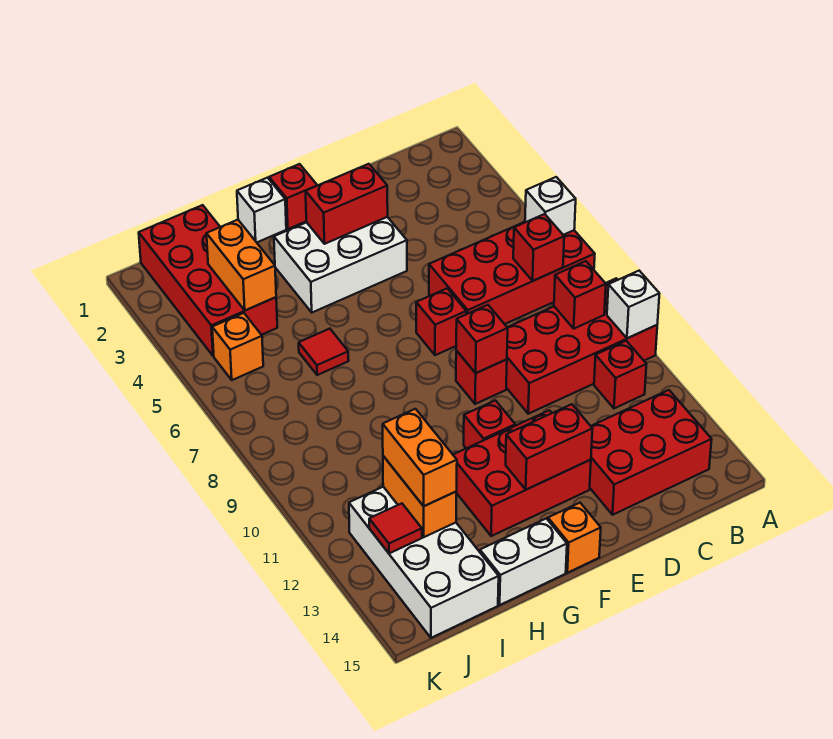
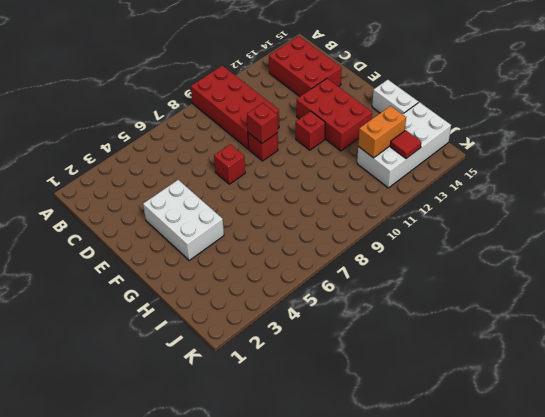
none -> red brick A6:D7 level 1
none -> red brick B11 level 1
none -> red brick F1 level 1

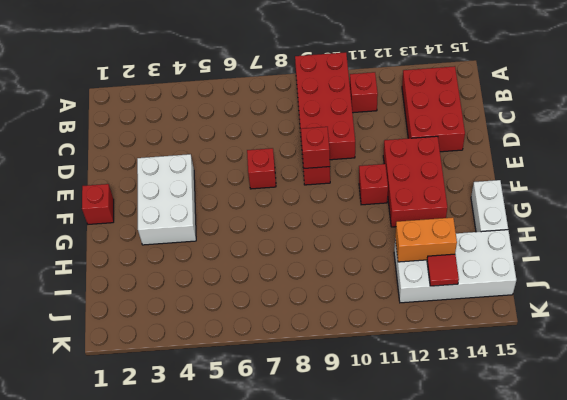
none -> red brick A6:D7 level 1
none -> orange brick F15 level 1
none -> white brick G1 level 1

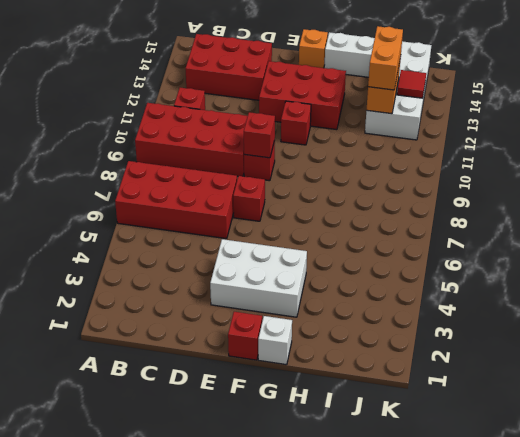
none -> red tile H6 level 1
none -> red brick I1:J4 level 1
none -> orange brick J5 level 1

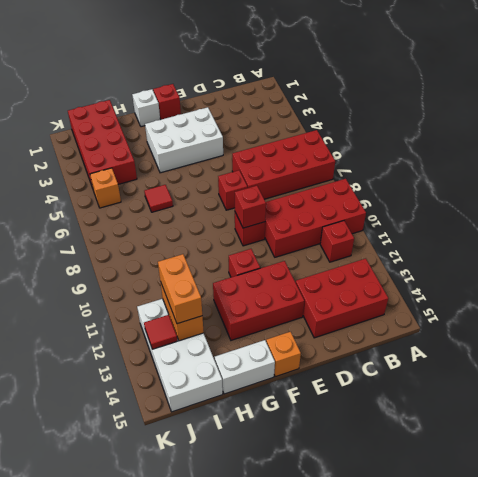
none -> white brick A6 level 2
none -> white brick A10 level 2
none -> red brick B7 level 2

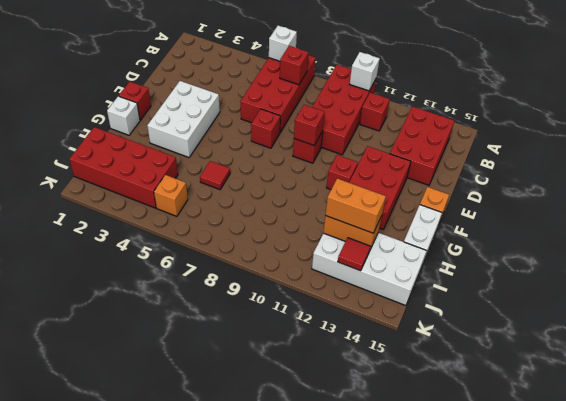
none -> red brick B9 level 2
none -> red brick E3:F3 level 2
none -> red brick E13:F13 level 2

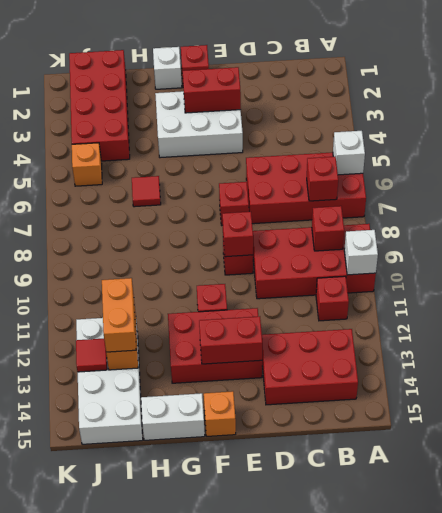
none -> orange brick I3:I4 level 2

